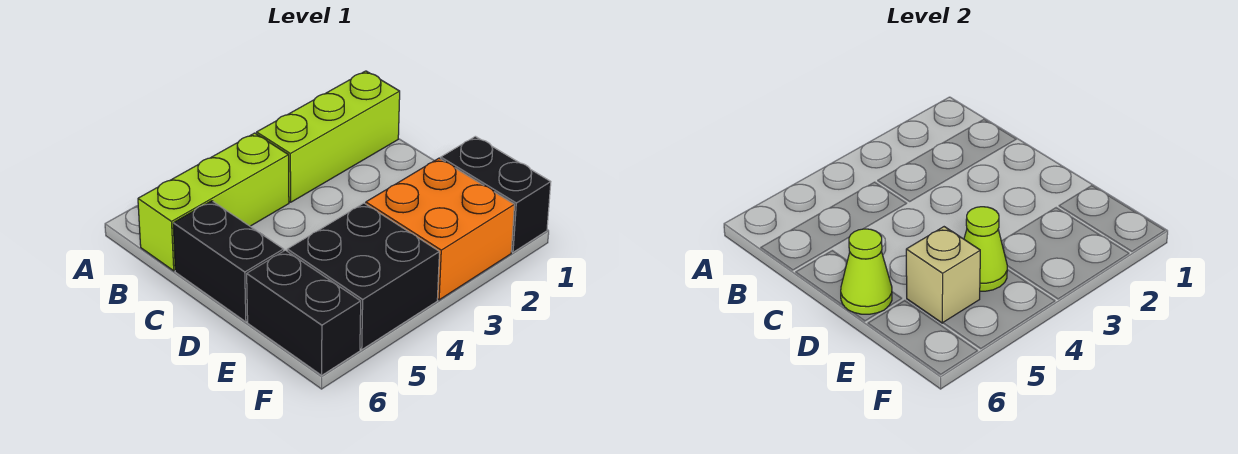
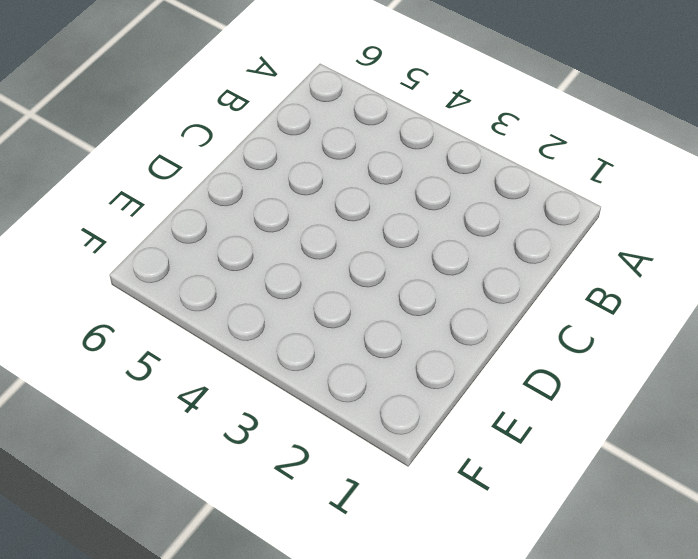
none -> lime brick B1:B3 level 1
none -> lime brick B4:B6 level 1

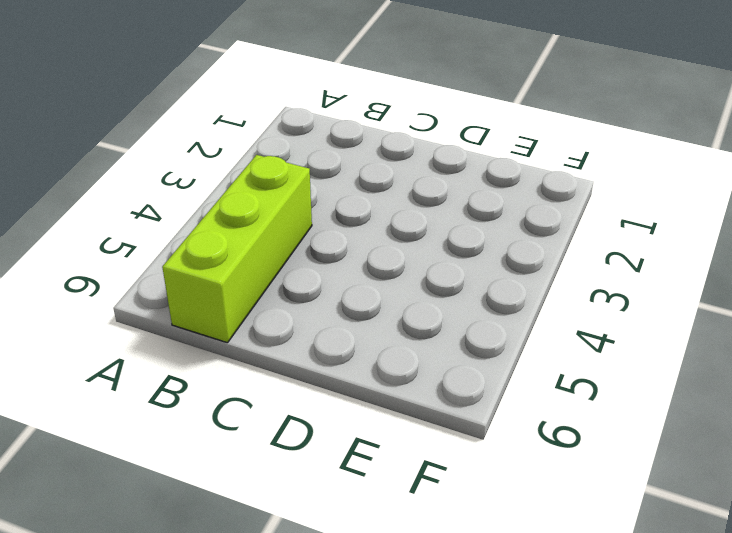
none -> lime brick B1:B3 level 1
none -> black brick C6:D6 level 1

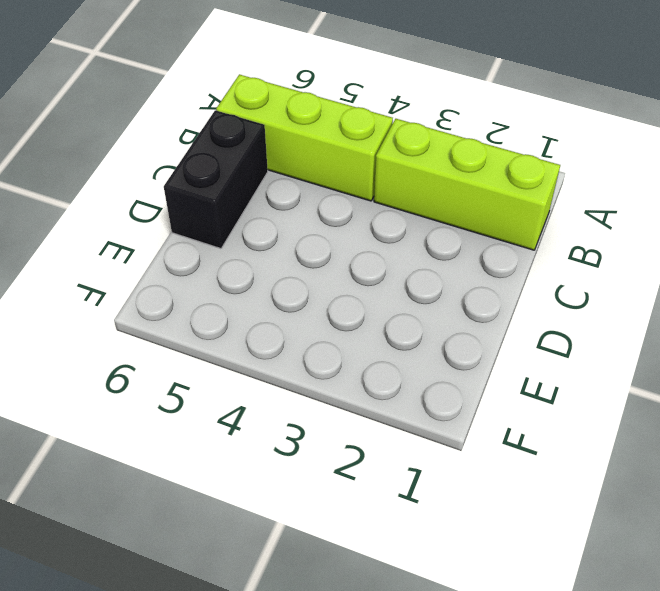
none -> black brick E1:F1 level 1
none -> orange brick E2:F3 level 1

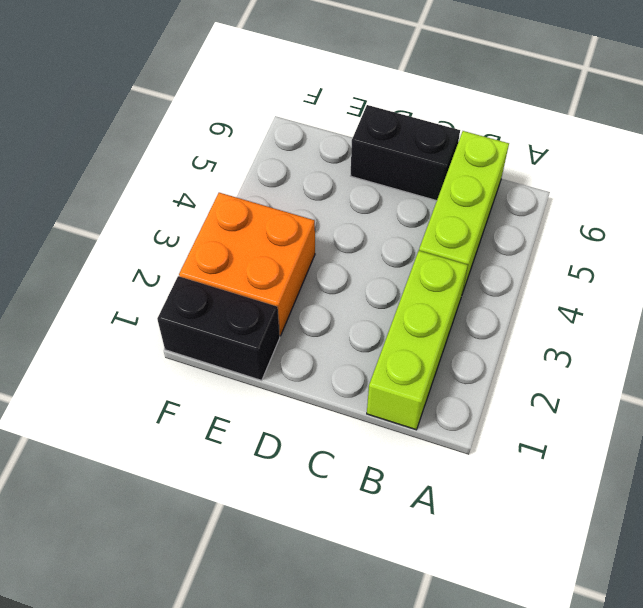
none -> black brick E4:F5 level 1
none -> black brick E6:F6 level 1

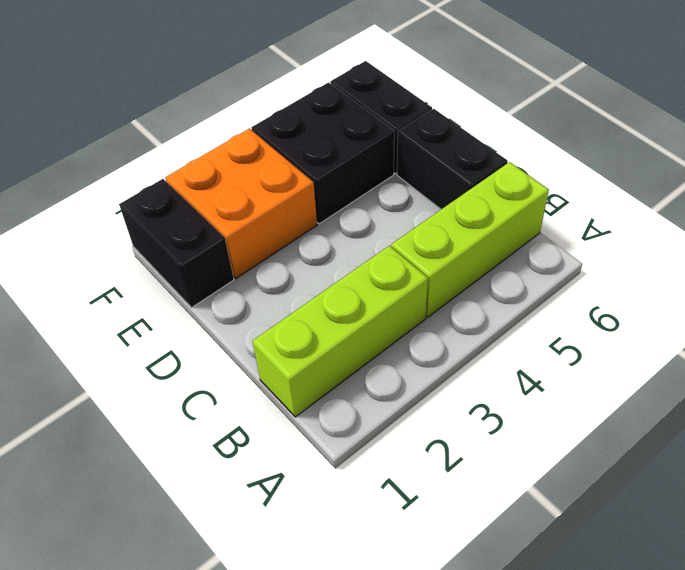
none -> lime cone D6 level 2
none -> lime cone E4 level 2

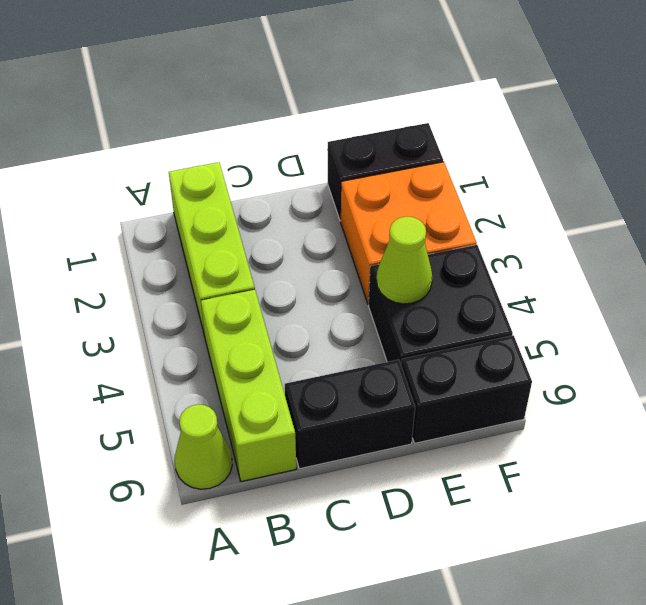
lime cone A6 level 1 -> lime cone D6 level 2
none -> tan brick E5 level 2

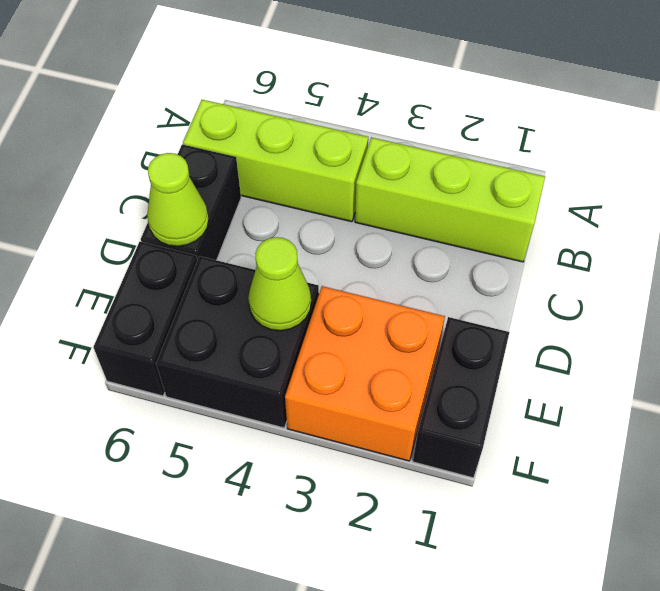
none -> tan brick E5 level 2

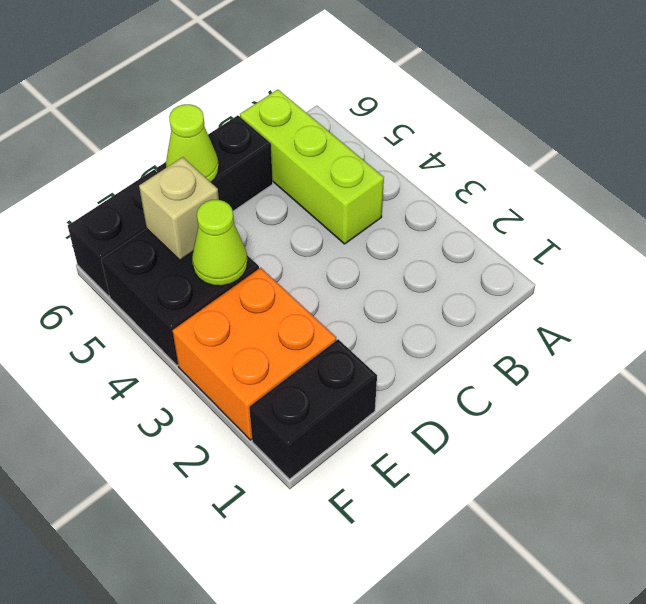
none -> lime brick B1:B3 level 1

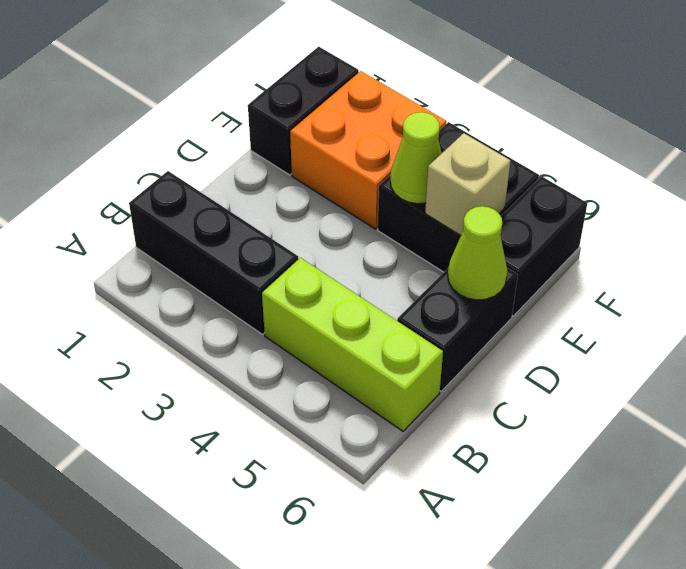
black brick B1:B3 level 1 -> lime brick B1:B3 level 1

